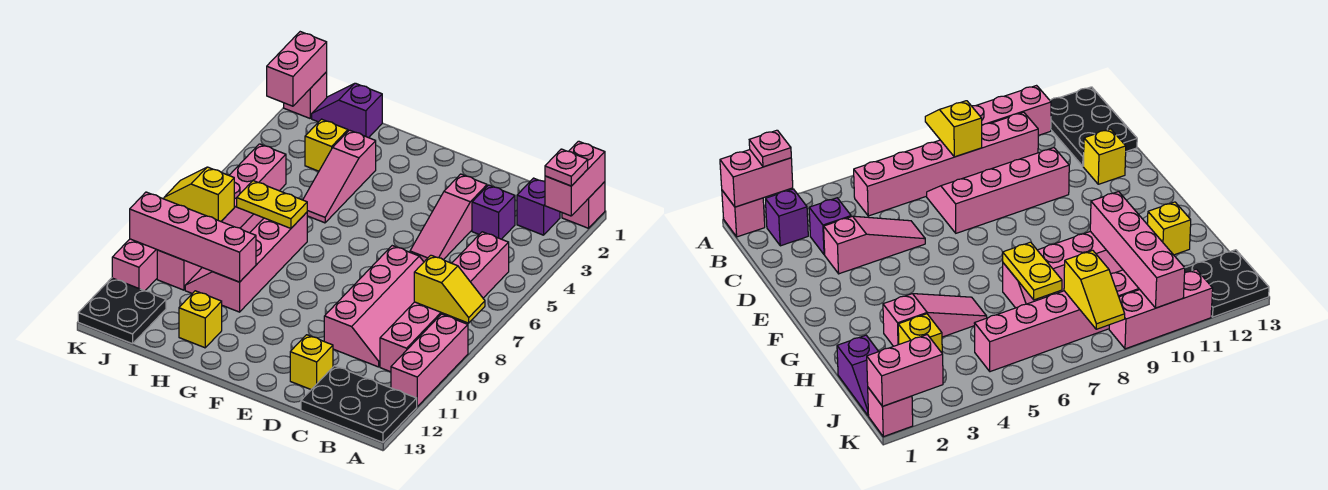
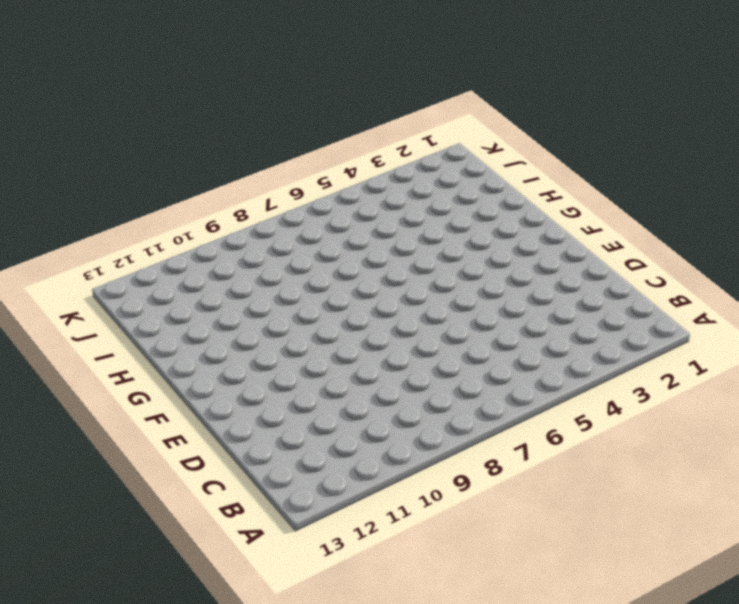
none -> pink brick A1 level 1
none -> pink brick A9:A11 level 1
none -> black plate A12:C13 level 1

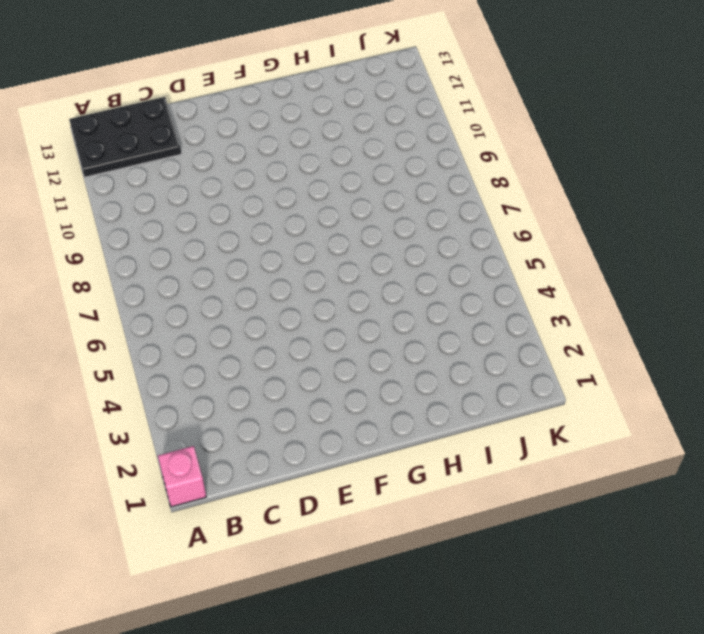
none -> pink brick A9:A11 level 1
none -> purple brick B2 level 1
none -> pink brick B5:B10 level 1

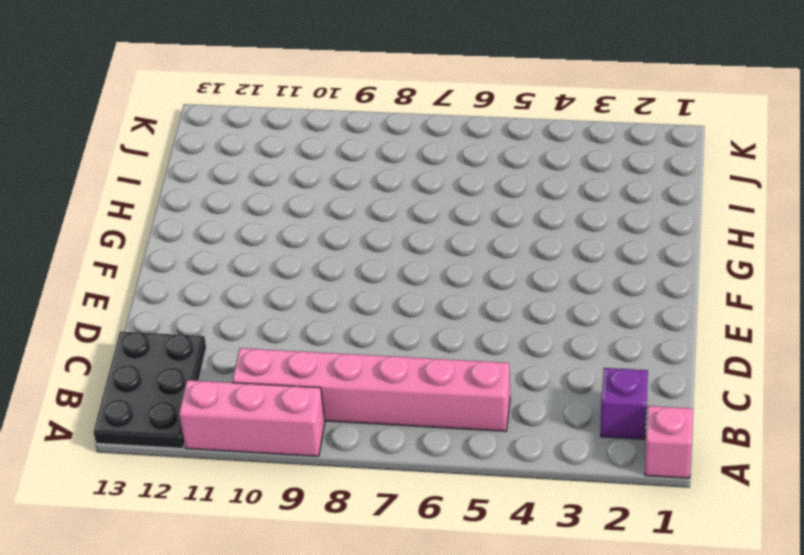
none -> purple brick C3 level 1
none -> pink slope C7:D10 level 1 top D
none -> pink slope D3:D5 level 1 top 3

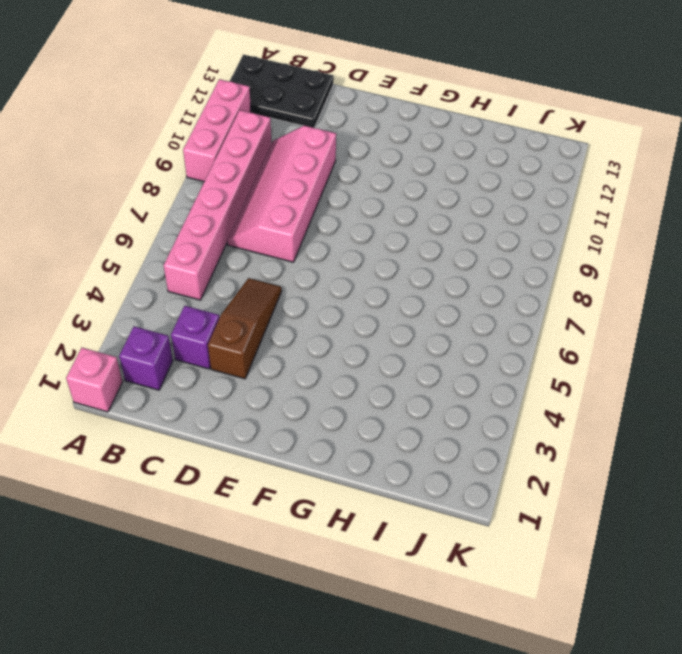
brown slope D3:D5 level 1 top 3 -> pink slope D3:D5 level 1 top 3
none -> yellow brick D12 level 1
none -> pink slope H3:H5 level 1 top 3
none -> pink slope H7:I10 level 1 top H

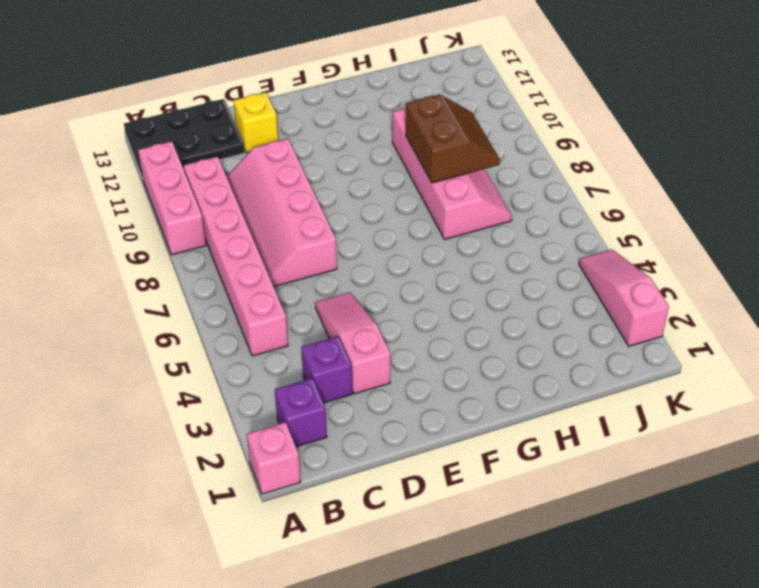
brown slope H8:I9 level 2 top H -> none
pink slope K2:K4 level 1 top 2 -> pink slope H3:H5 level 1 top 3
none -> yellow brick H12 level 1
none -> purple slope I1:J1 level 1 top I
none -> yellow brick I3 level 1

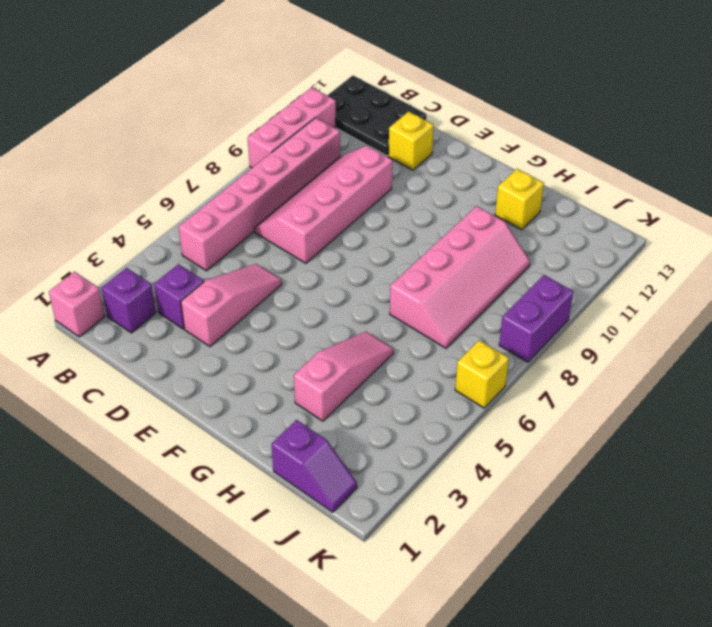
yellow brick K6 level 1 -> yellow brick I3 level 1
purple brick K8:K9 level 1 -> pink brick K9:K11 level 1
none -> pink brick J5:J10 level 1
none -> black plate J12:K13 level 1
none -> pink brick K1 level 1

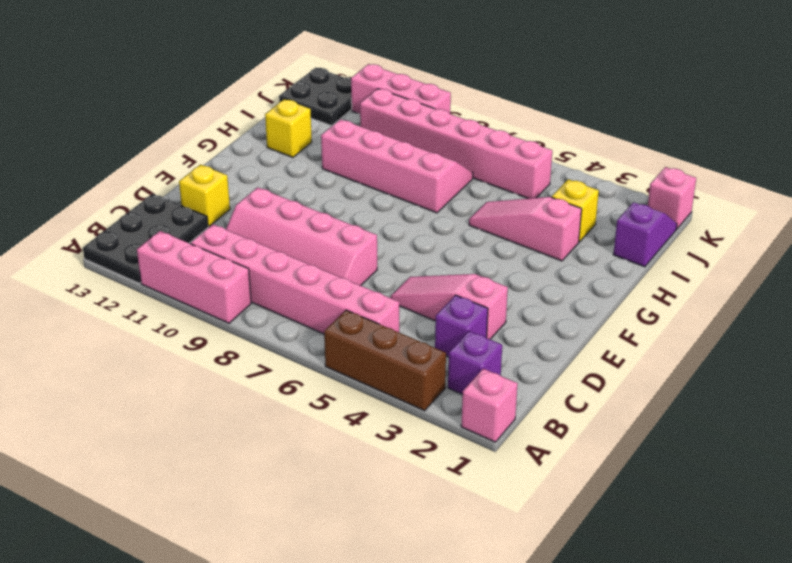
brown brick A3:A5 level 1 -> none
none -> pink brick A1:A2 level 2
none -> yellow slope A8:B8 level 2 top B
none -> yellow plate H7:I7 level 2

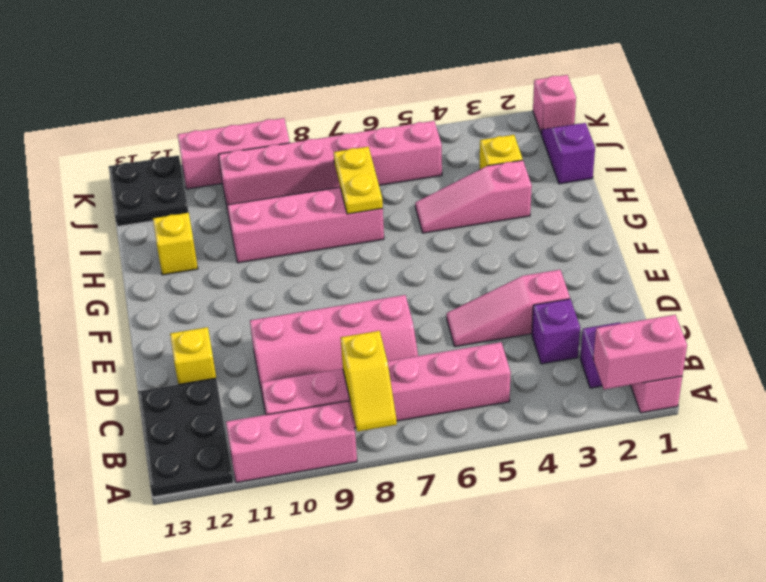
none -> pink brick H10:K10 level 2
none -> yellow slope J8:K8 level 2 top J
none -> pink brick K1:K2 level 2

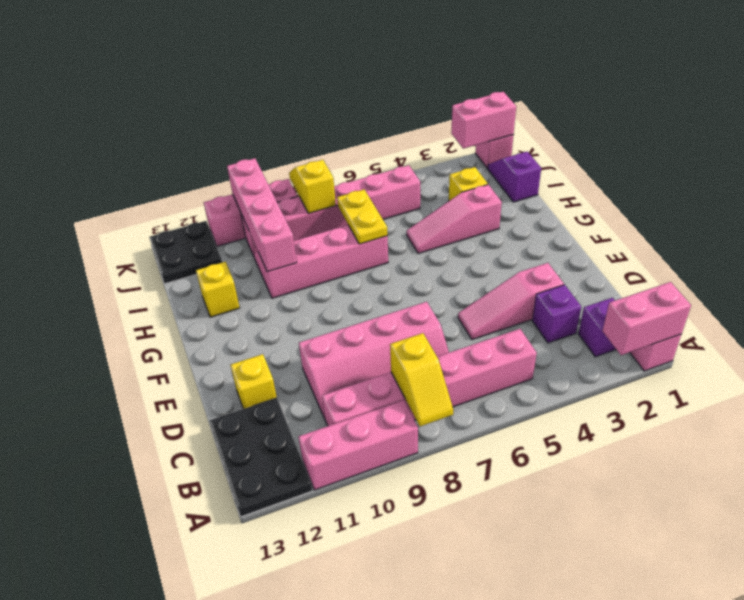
none -> pink plate A2 level 3

